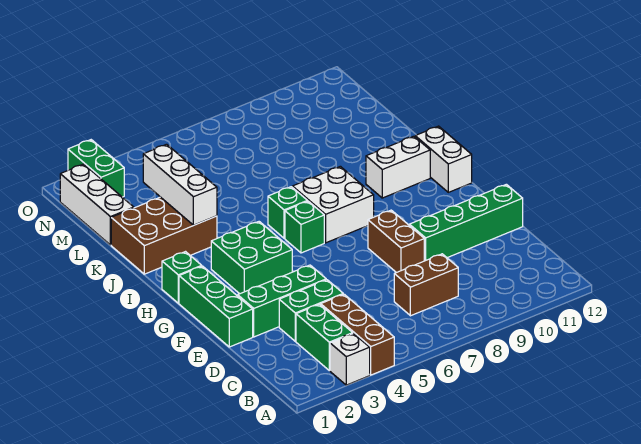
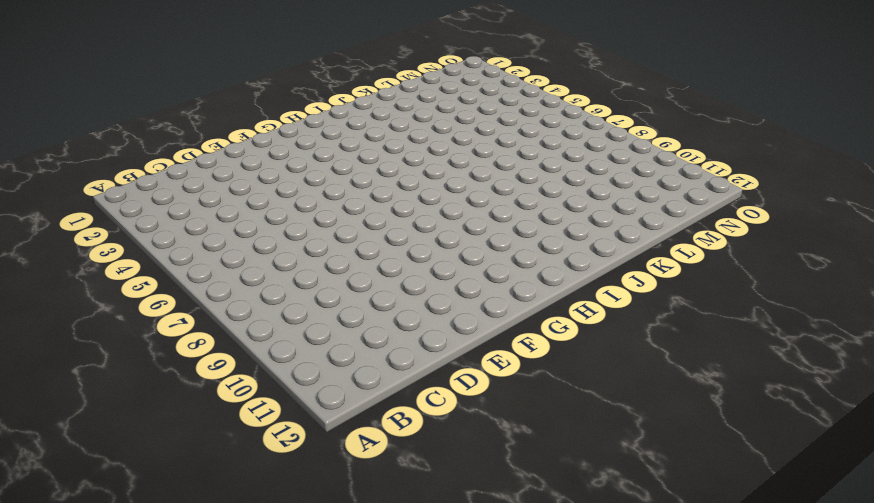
none -> white brick A3 level 1
none -> brown brick A4:C4 level 1
none -> green brick B3:C3 level 1

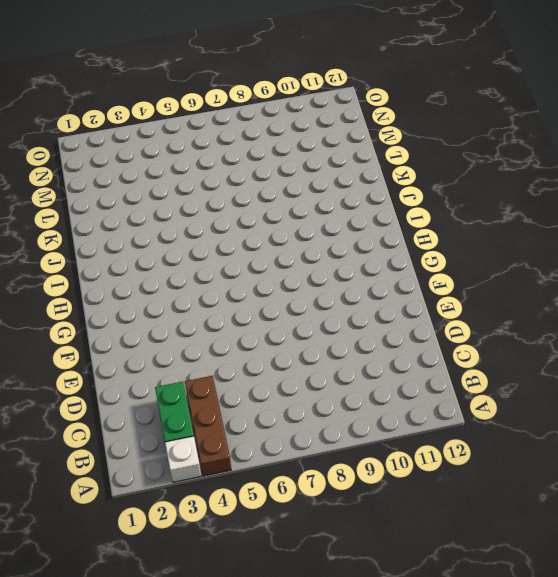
none -> brown brick C7:C8 level 1
none -> green brick D3:D4 level 1
none -> green brick E1:G1 level 1

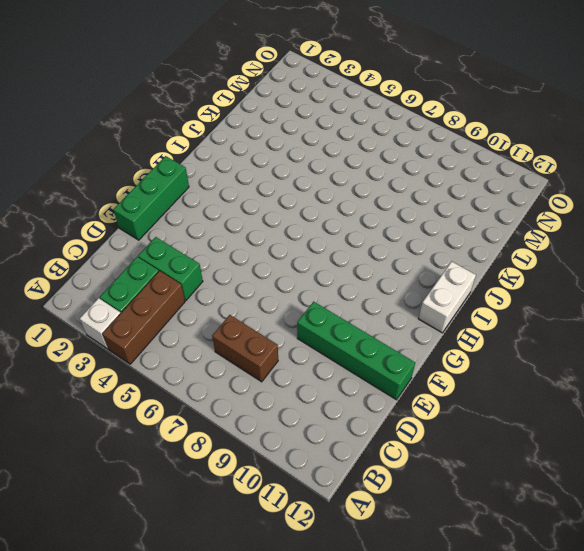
none -> green brick E2:E4 level 1
none -> brown brick E8:F8 level 1
none -> green brick G3:H4 level 1

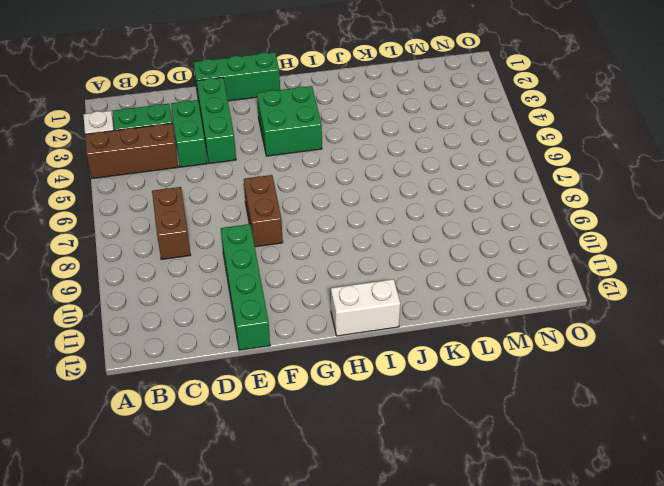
brown brick F7:F8 level 1 -> brown brick E8:F8 level 1
none -> green brick H1 level 1
none -> green brick H6 level 1
none -> white brick H7:I8 level 1

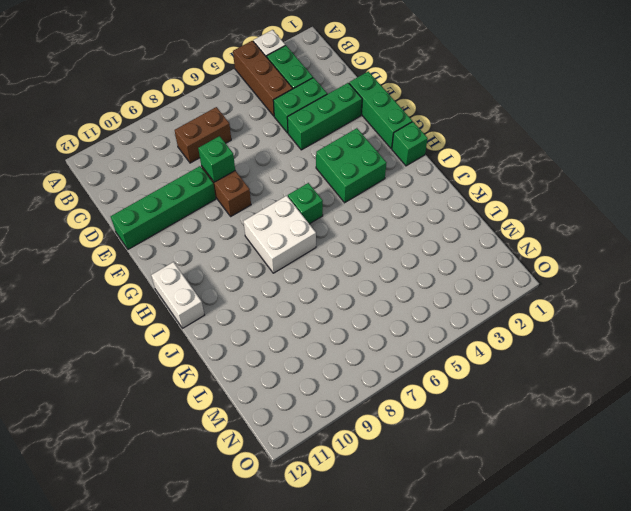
green brick E8 level 2 -> green brick I6 level 1
none -> white brick I10:I11 level 1
none -> brown brick J1:K3 level 1
none -> white brick L1:N1 level 1

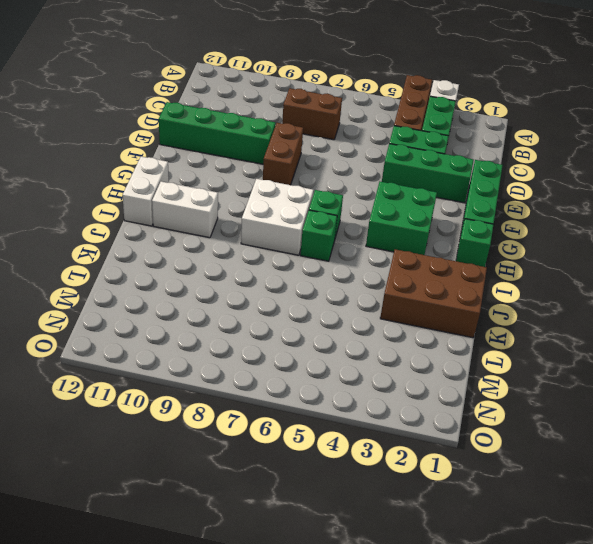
none -> white brick L1:N1 level 1
none -> green brick N2:O2 level 1
none -> white brick J3:L3 level 2

